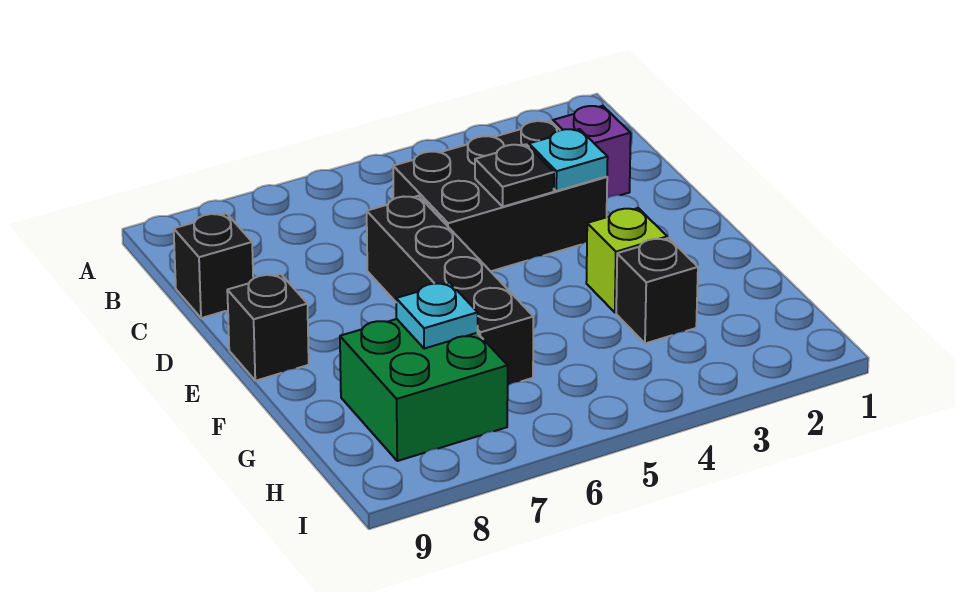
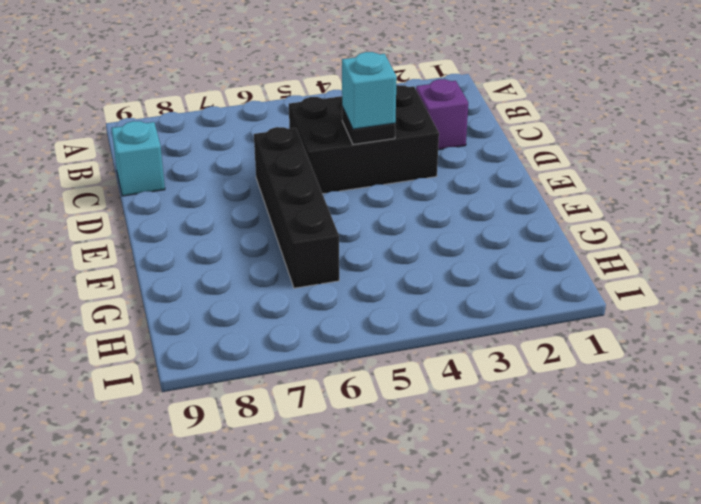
cyan brick C9 level 1 -> black brick C9 level 1
cyan brick D4 level 3 -> none
none -> black brick E9 level 1
none -> lime brick F3 level 1

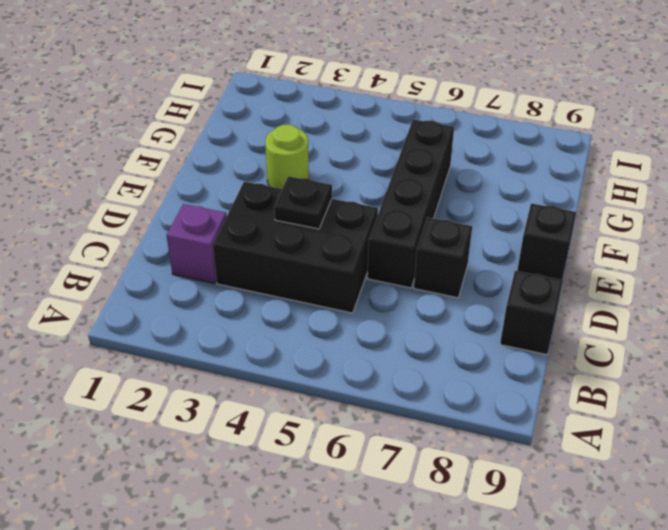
black brick D7 level 1 -> black brick G3 level 1
lime round brick F3 level 1 -> lime brick F3 level 1
none -> green brick G7:H8 level 1
none -> cyan plate D3 level 2

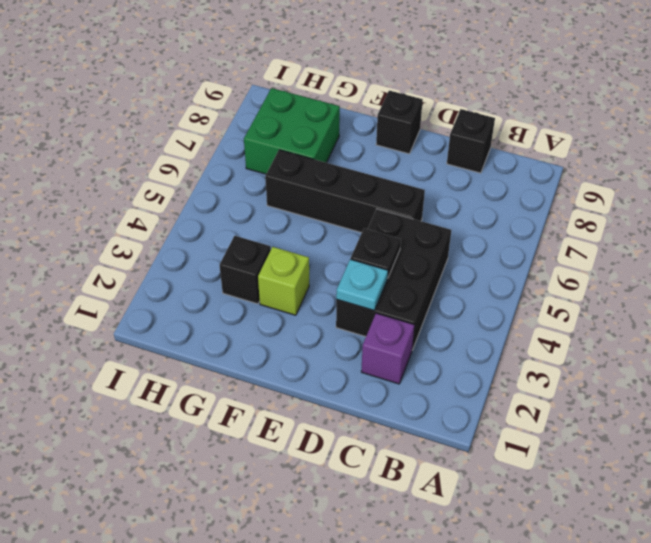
none -> cyan plate G7 level 2

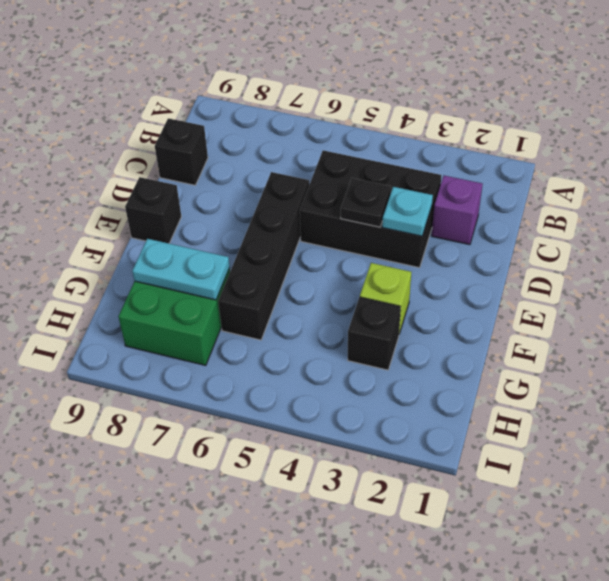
cyan plate G7:G8 level 2 -> cyan plate G7 level 2

